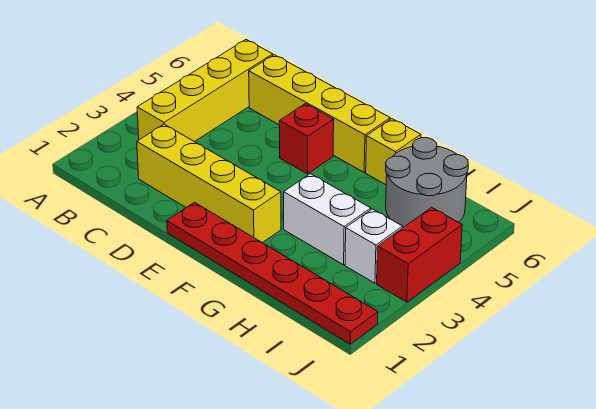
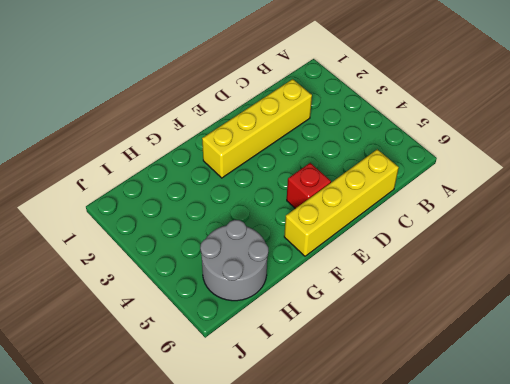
none -> yellow brick B3:B6 level 1
none -> red plate E1:J1 level 1

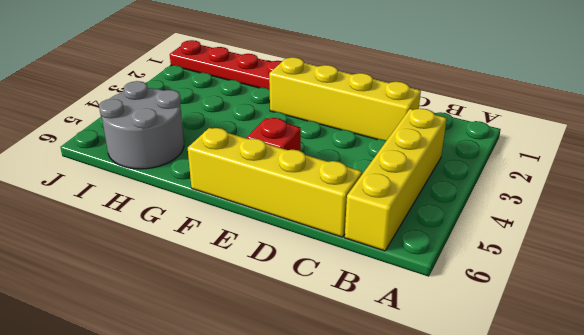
none -> white brick G3:H3 level 1
none -> yellow brick G6 level 1

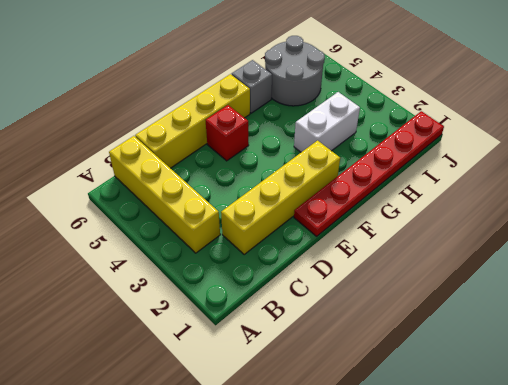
grey brick G6 level 1 -> yellow brick G6 level 1
none -> white brick I3 level 1
none -> red brick J3:J4 level 1

